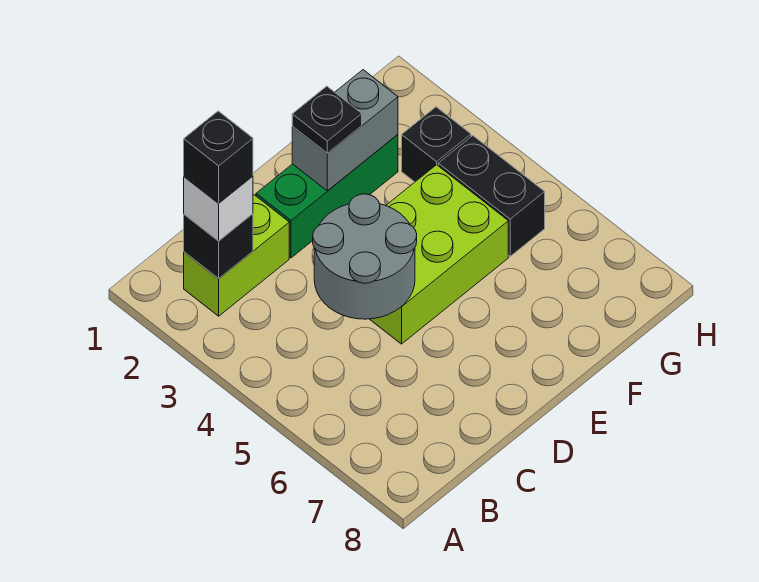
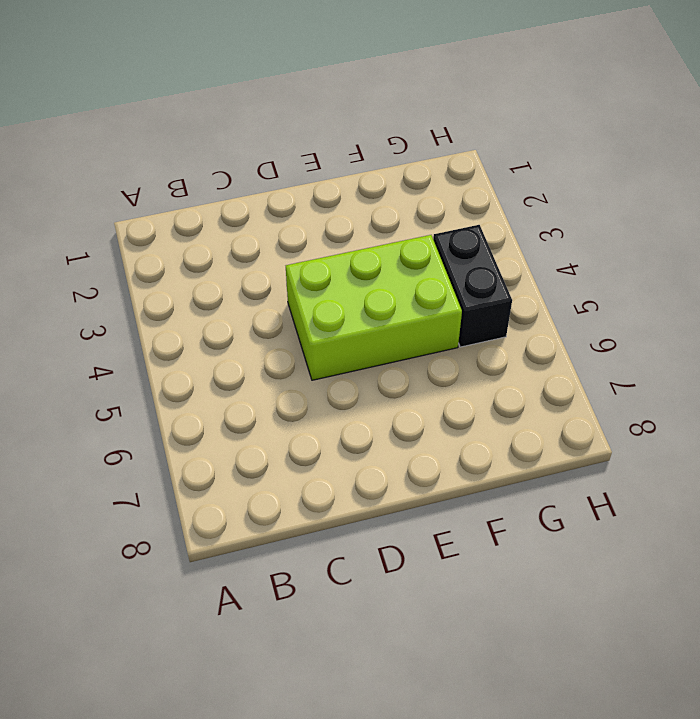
none -> lime brick B2:C2 level 1
none -> green brick D2:F2 level 1

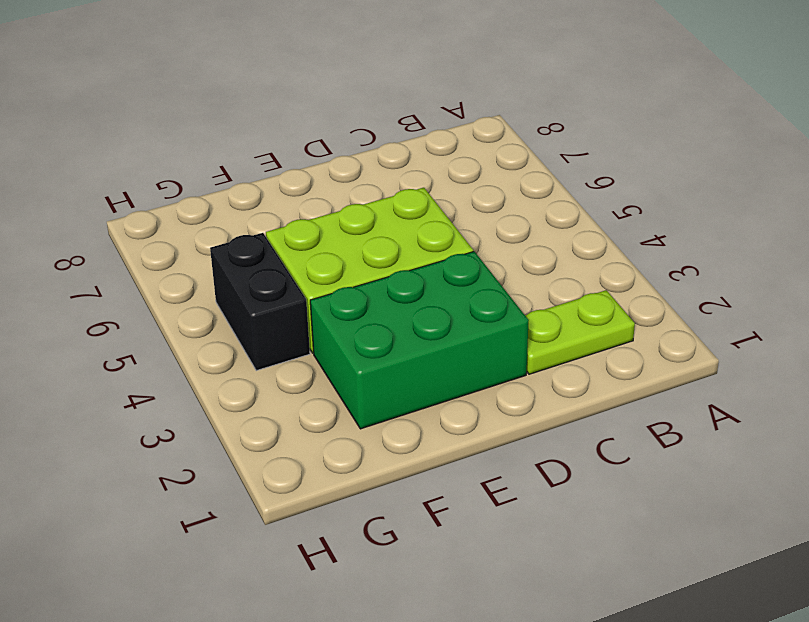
lime plate B2:C2 level 1 -> lime brick B2:C2 level 1
green brick D2:F3 level 1 -> green brick D2:F2 level 1
none -> black brick G3 level 1
none -> black brick B2 level 2

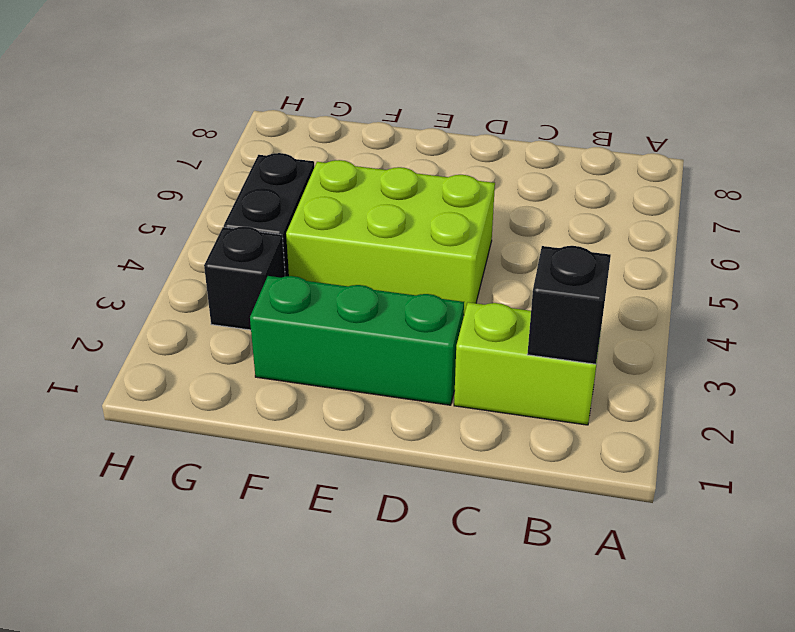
none -> grey round brick C4:D5 level 2
none -> grey brick E2:F2 level 2

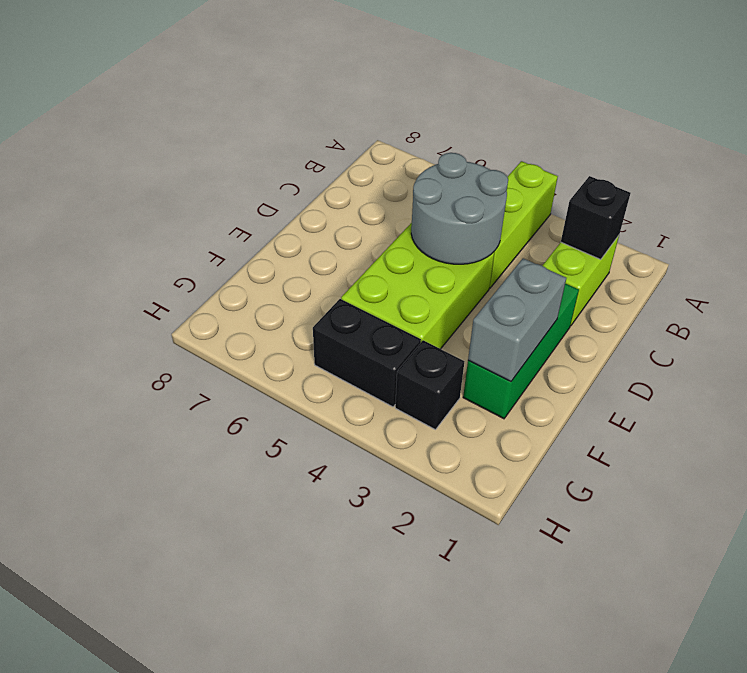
lime brick A4:C4 level 1 -> none
none -> white brick B2 level 3
none -> black plate E2 level 3

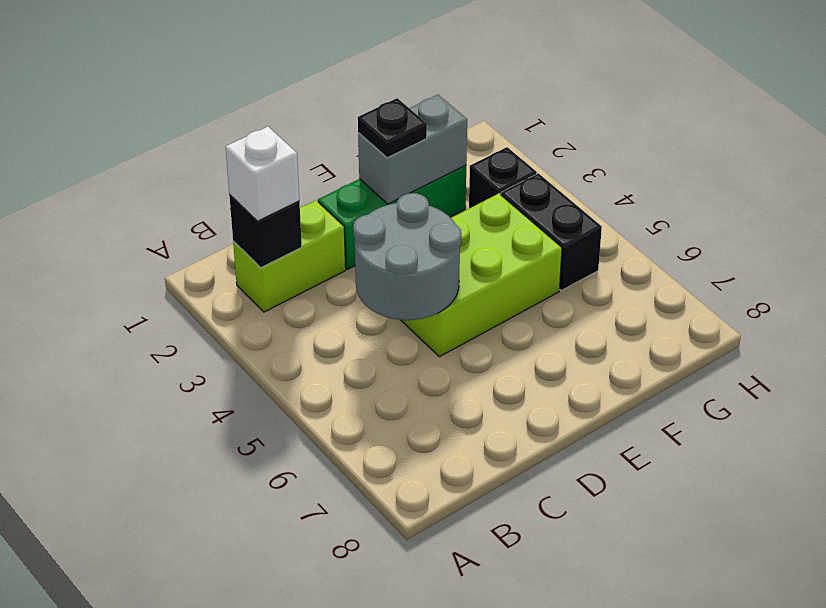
none -> black brick B2 level 4

